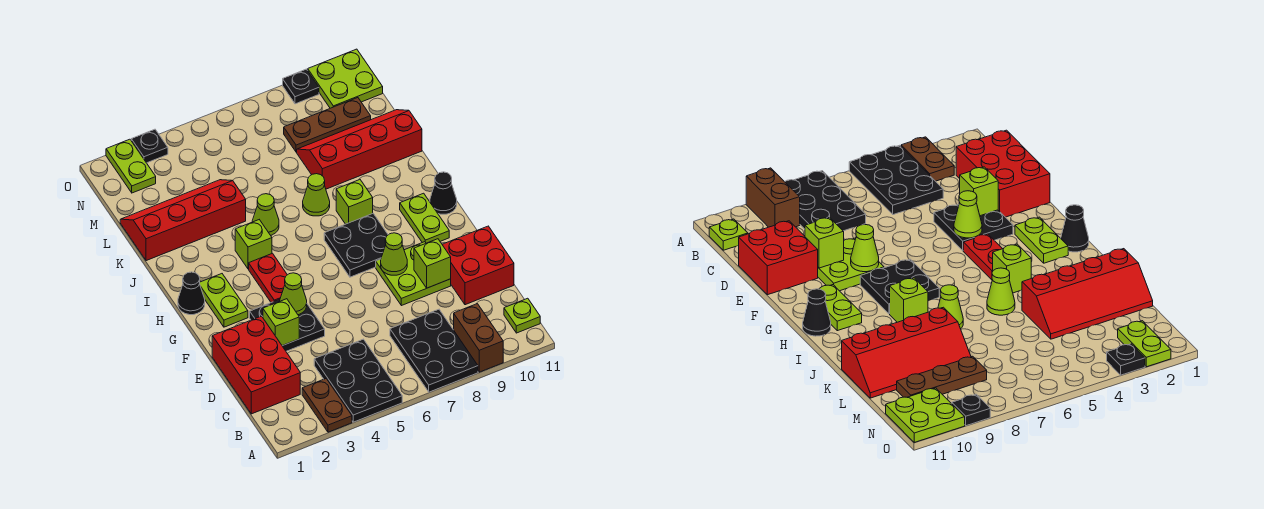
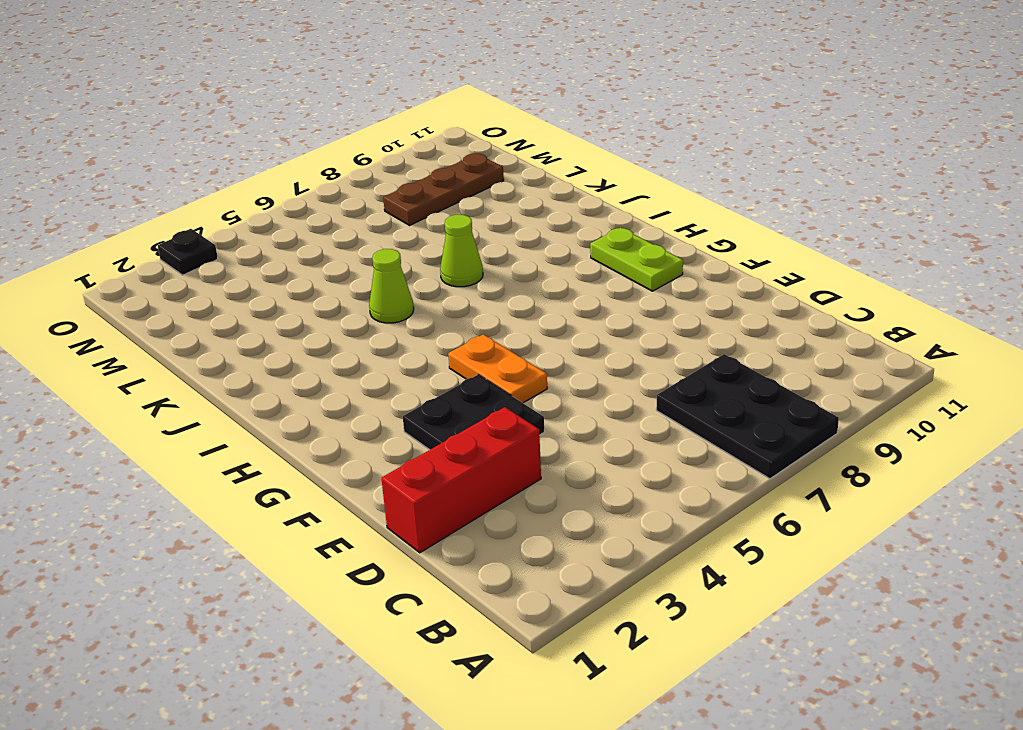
red brick D1:D3 level 1 -> red brick C1:E2 level 1
orange plate F5:G5 level 1 -> none
none -> brown plate A3:B3 level 1
none -> black plate A4:C5 level 1
none -> brown brick A9:B9 level 1
none -> lime plate B11 level 1

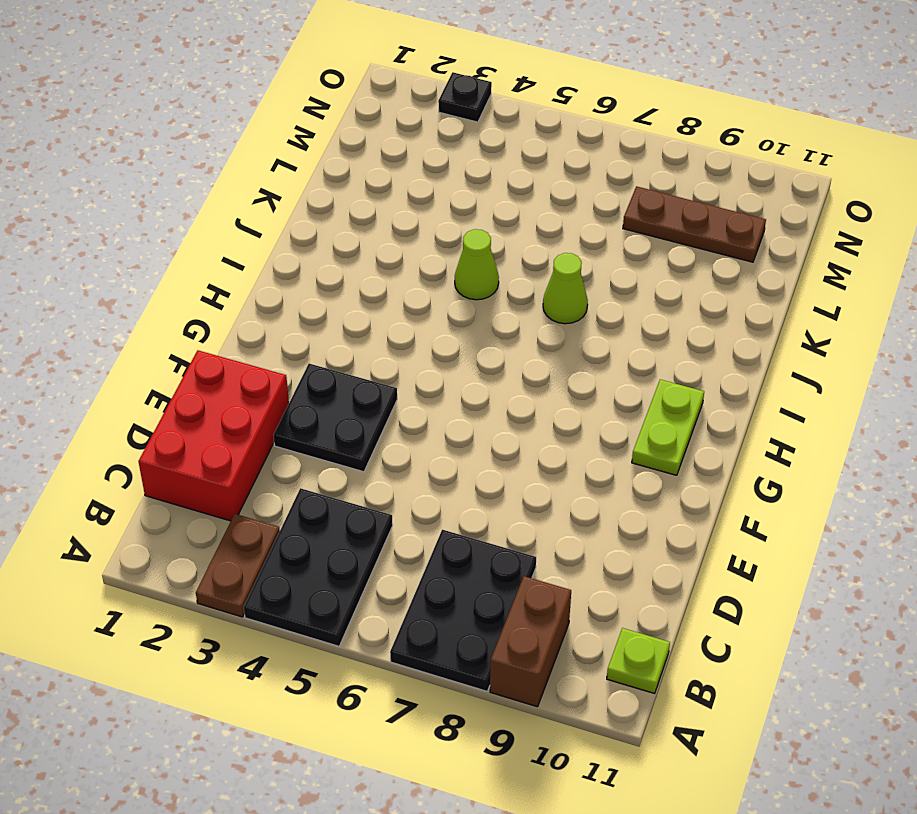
none -> red brick D10:E11 level 1
none -> lime plate E8:F9 level 1
none -> lime plate G2:H2 level 1
none -> red plate G4:H4 level 1

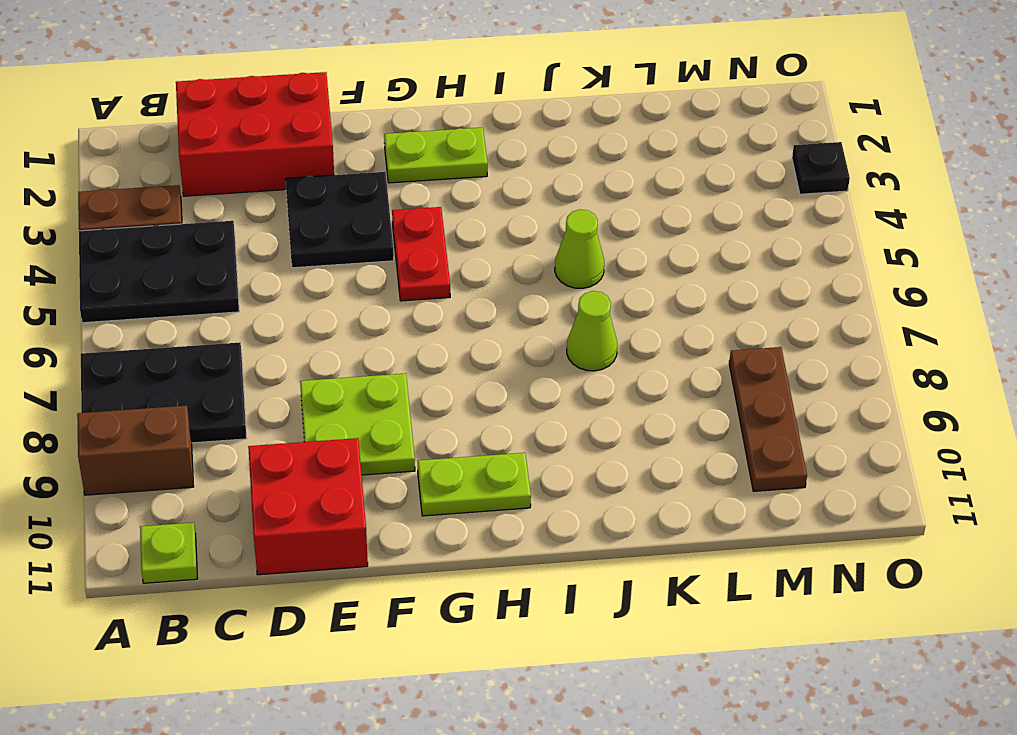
red plate G4:G5 level 1 -> red plate G4:H4 level 1
none -> black plate G7:H8 level 1
none -> black cone H1 level 1
none -> black cone H11 level 1
none -> lime brick I4 level 1

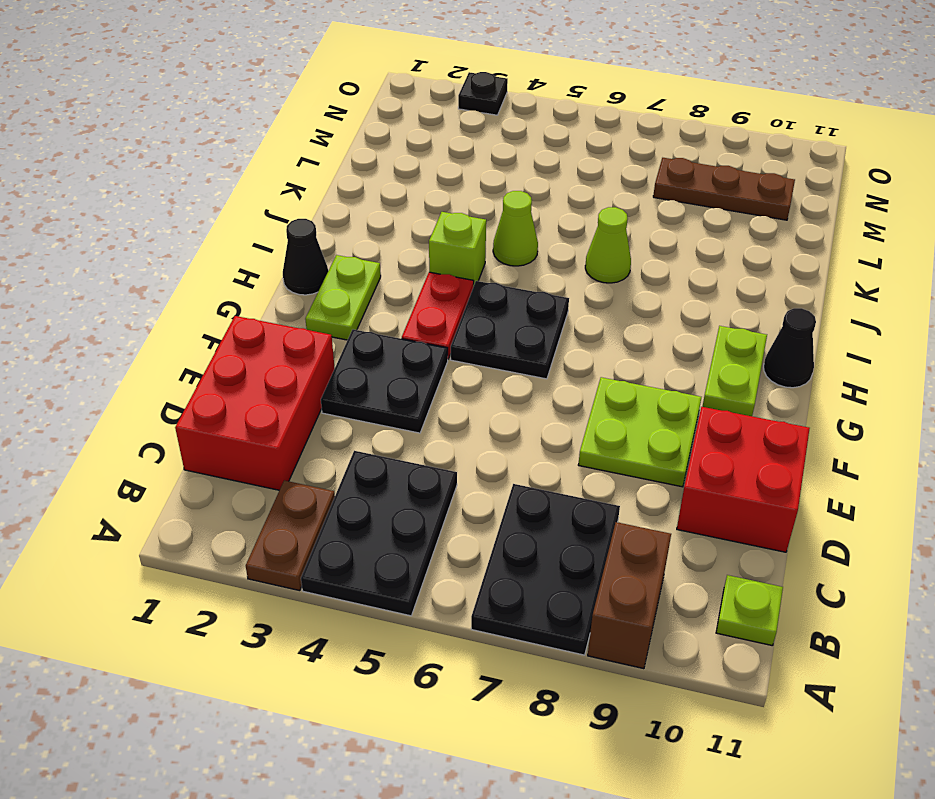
black plate G5:H6 level 1 -> black plate G7:H8 level 1
none -> lime brick I8 level 1
none -> red slope K1:L4 level 1 top K
none -> red slope K8:L11 level 1 top K
none -> lime plate N2:O2 level 1

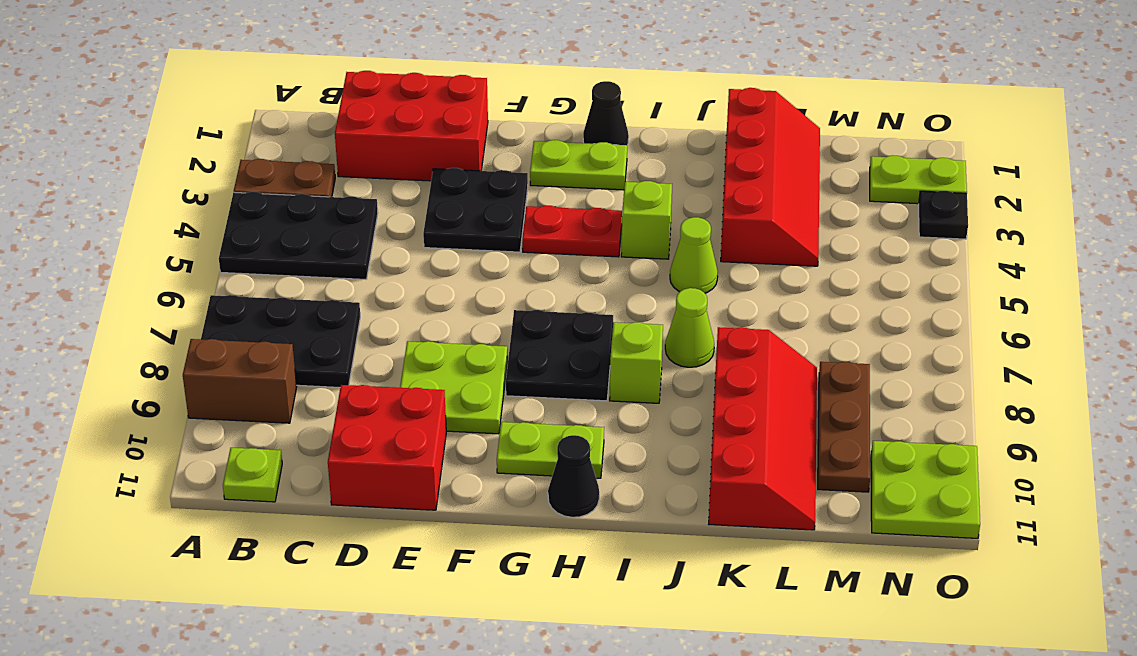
none -> black plate O9 level 1
none -> lime brick E3 level 2
none -> lime brick E9 level 2
none -> lime cone F4 level 2

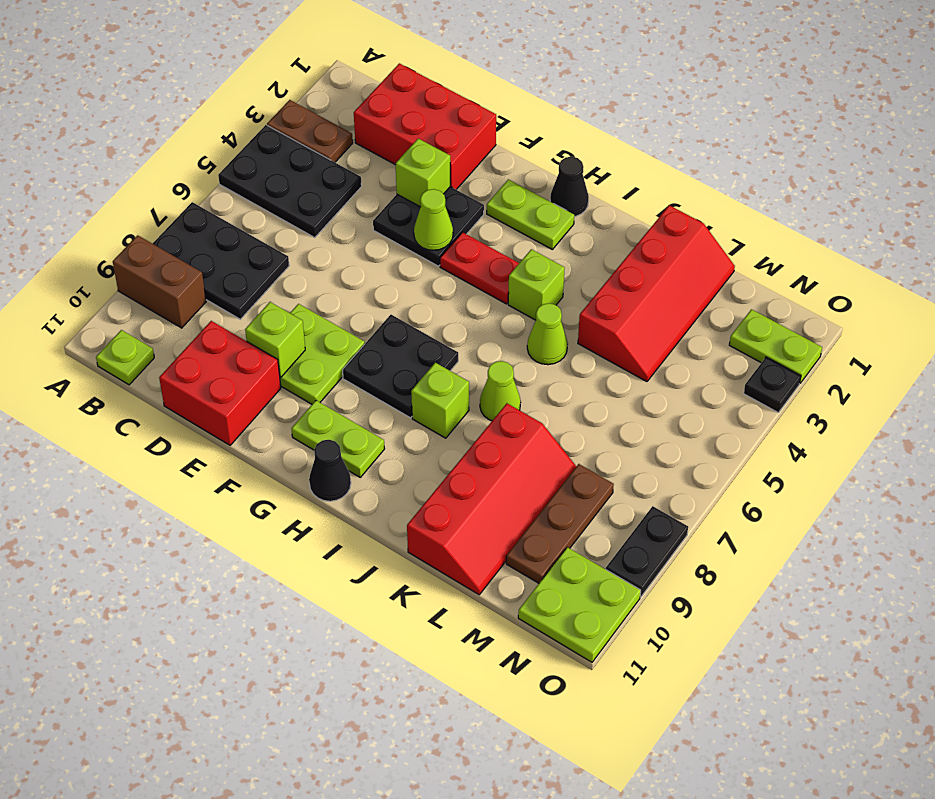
black plate O8:O9 level 1 -> black plate O9 level 1
none -> lime cone F8 level 2

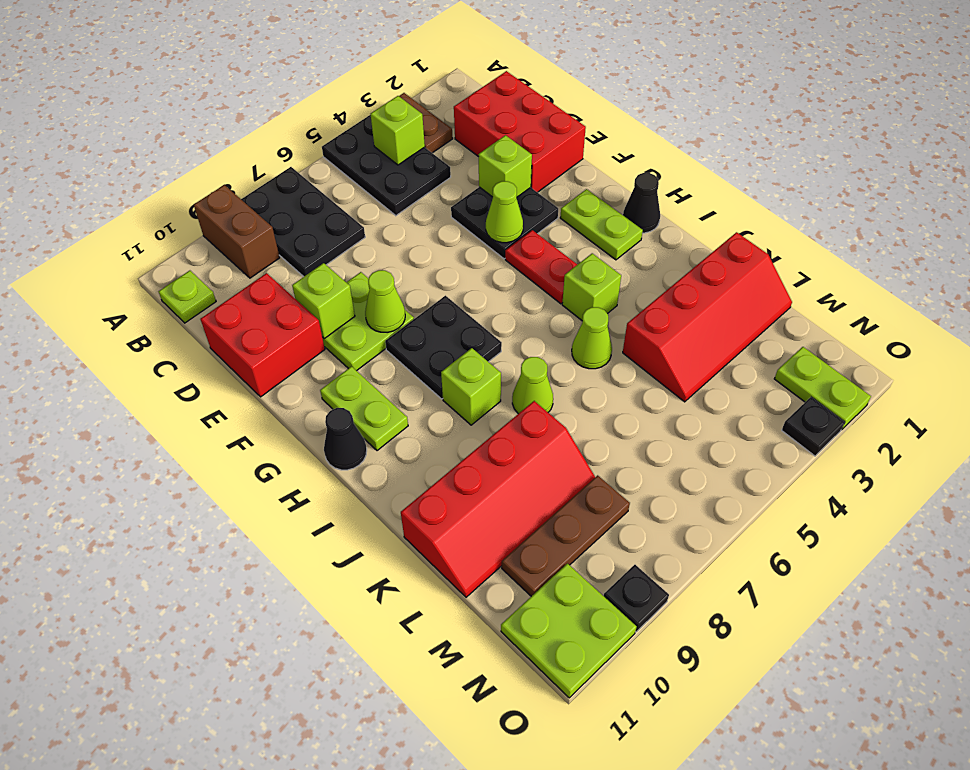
lime brick B4 level 2 -> none

